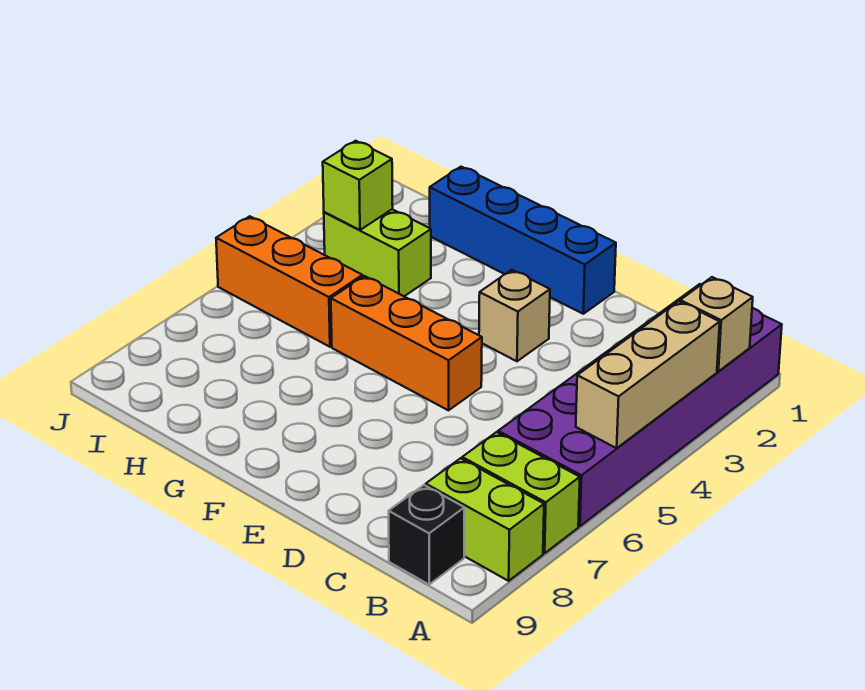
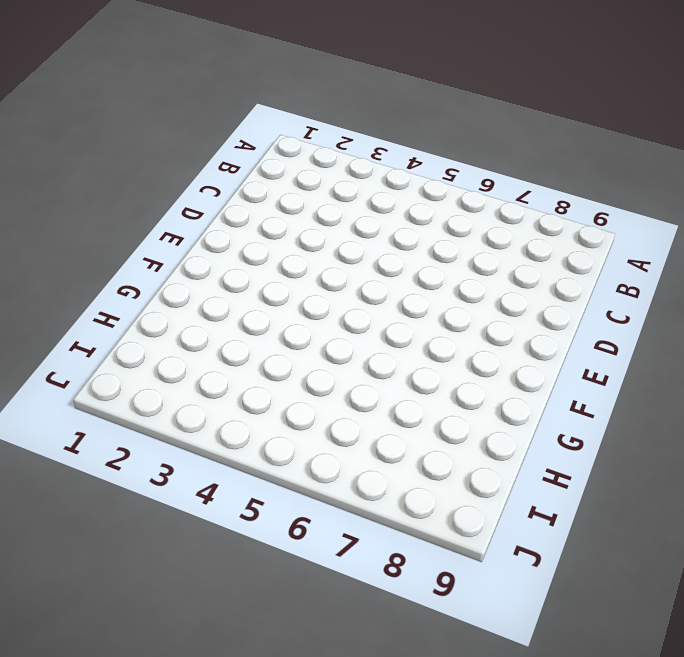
none -> purple brick A1:B6 level 1
none -> lime brick A7:B7 level 1
none -> lime brick A8:B8 level 1

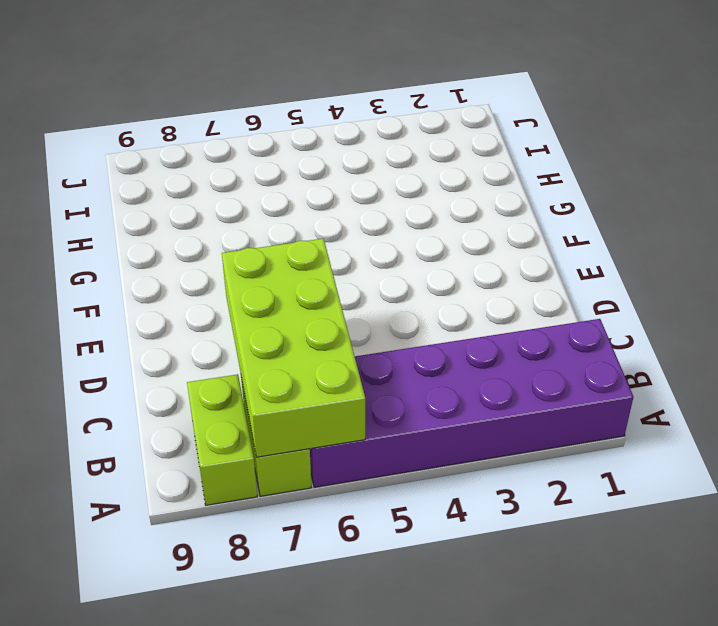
lime brick A6:D7 level 2 -> none
none -> black brick B9 level 1
none -> blue brick E1:H1 level 1
none -> tan brick E3 level 1

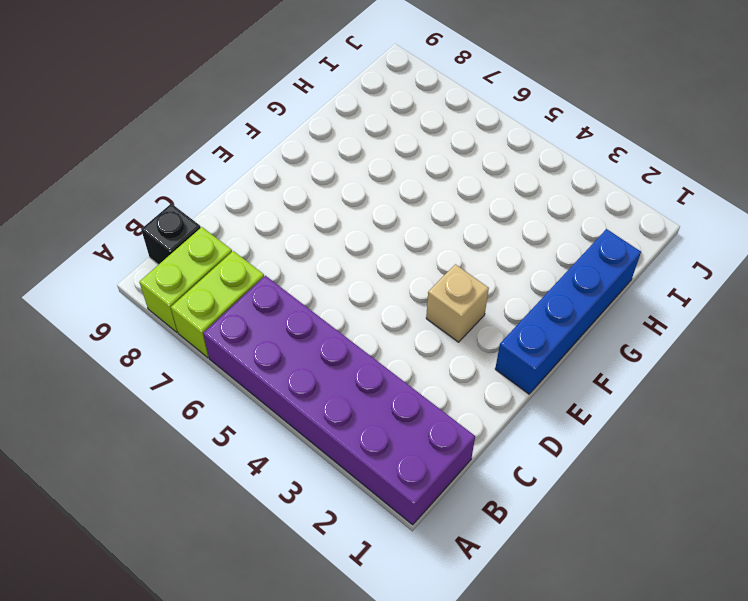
none -> orange brick E5:G5 level 1
none -> lime brick H3:I3 level 1
none -> orange brick H5:J5 level 1

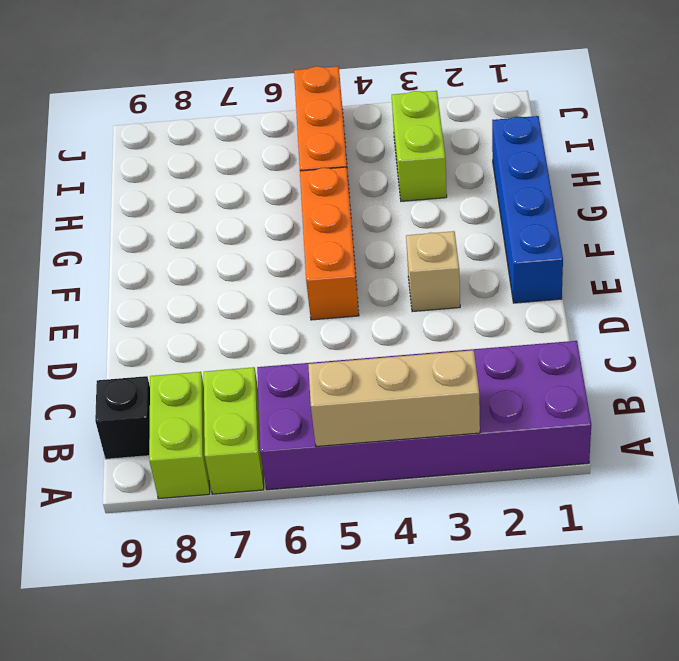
none -> tan brick A2 level 2
none -> lime brick I3 level 2

